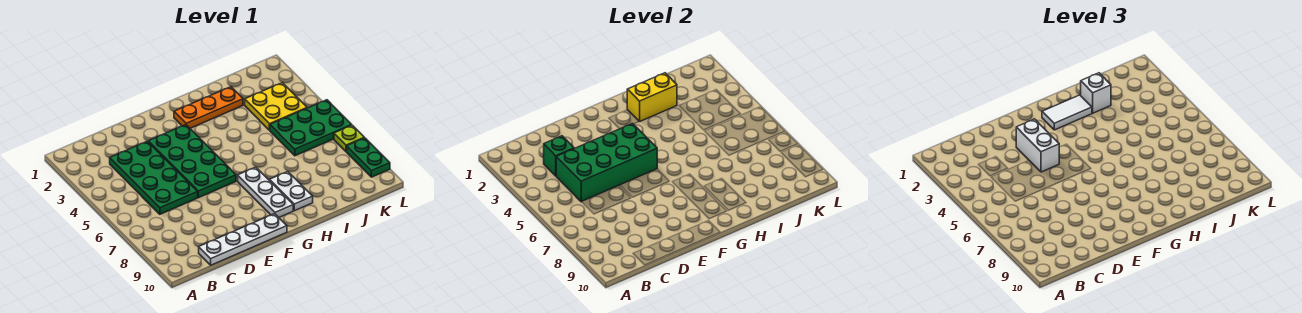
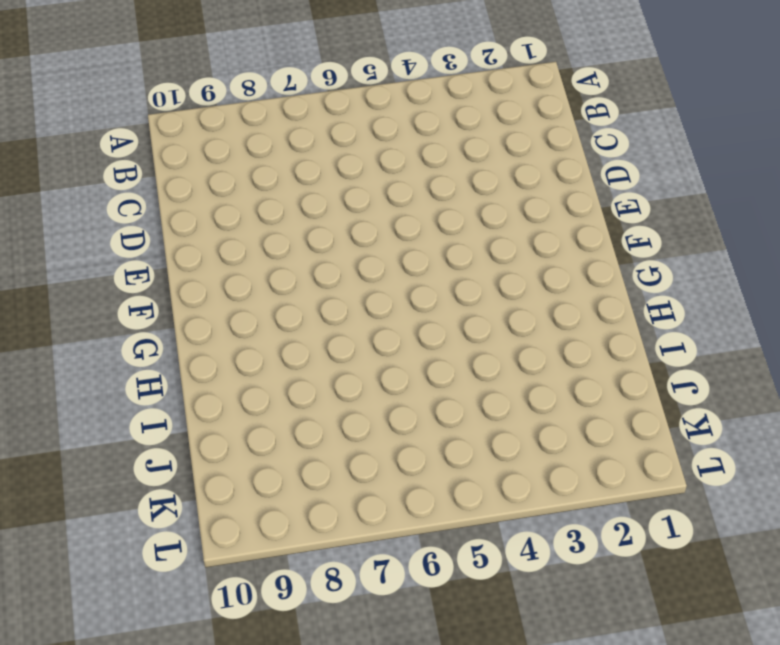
none -> green plate C3:D6 level 1
none -> white plate C10:F10 level 1
none -> green plate E3:F6 level 1

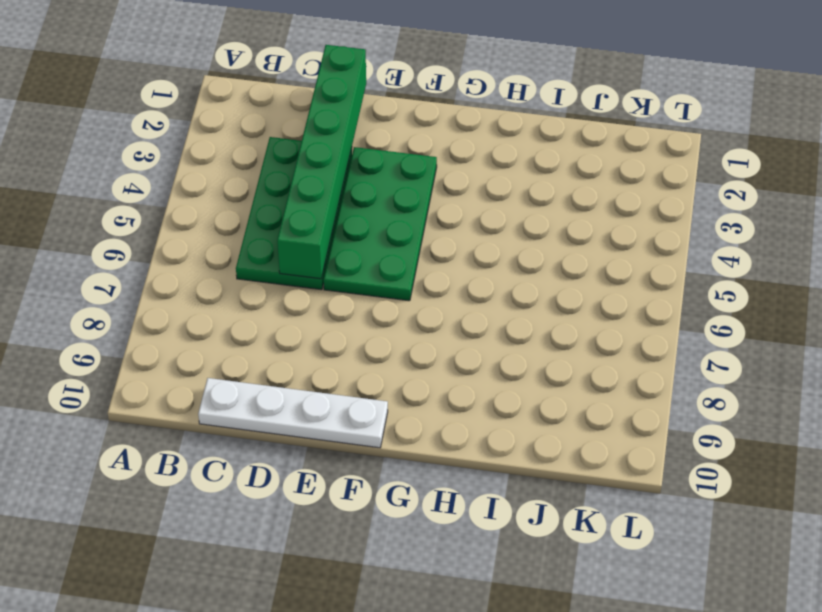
green brick D1:D6 level 2 -> green brick C4:F5 level 2
none -> orange plate G2:I2 level 1
none -> white plate G7:G9 level 1
none -> white plate H8:H9 level 1

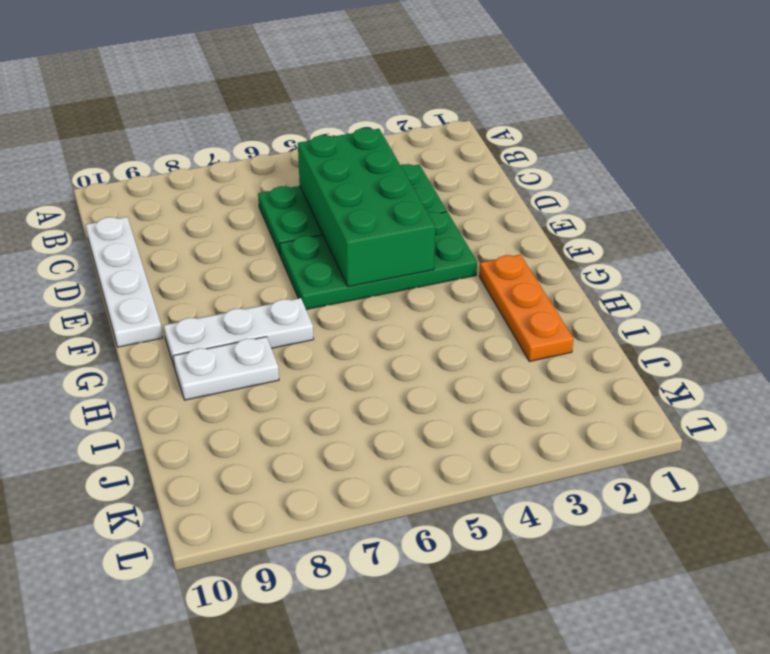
none -> yellow plate J3:K4 level 1
none -> green plate J5:L6 level 1
none -> lime plate L7 level 1

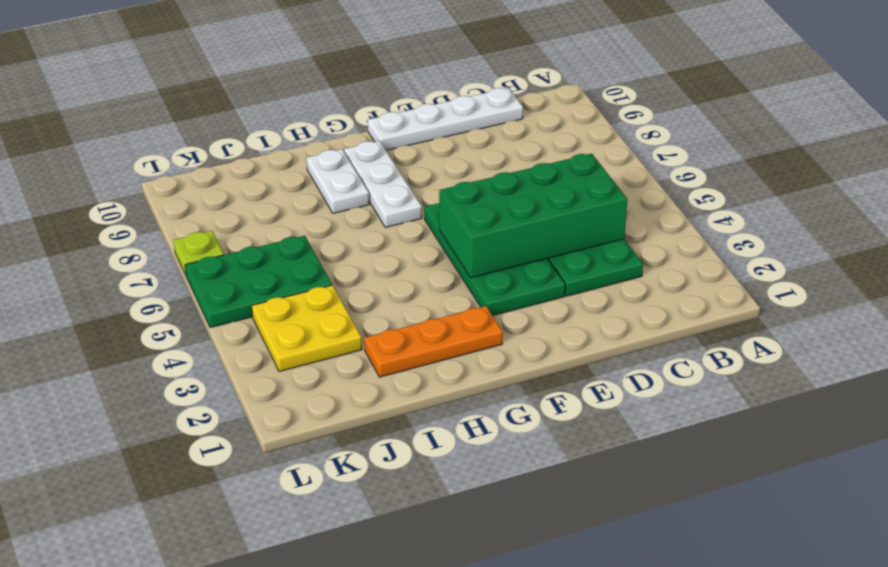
none -> green plate L8:L9 level 1
none -> green brick C3 level 2
none -> yellow brick H2:I2 level 2

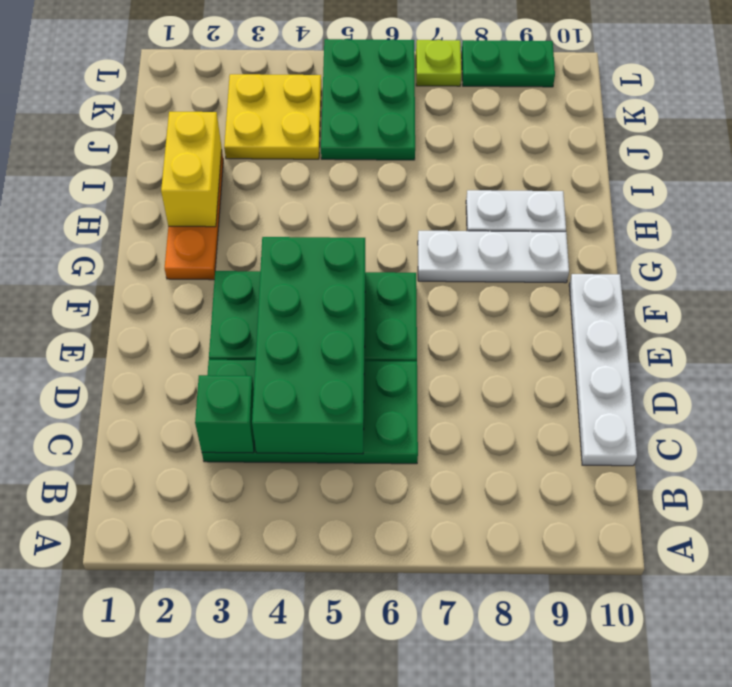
none -> white brick E3:E4 level 3
none -> white tile G2:H2 level 3
none -> white brick I2 level 3

